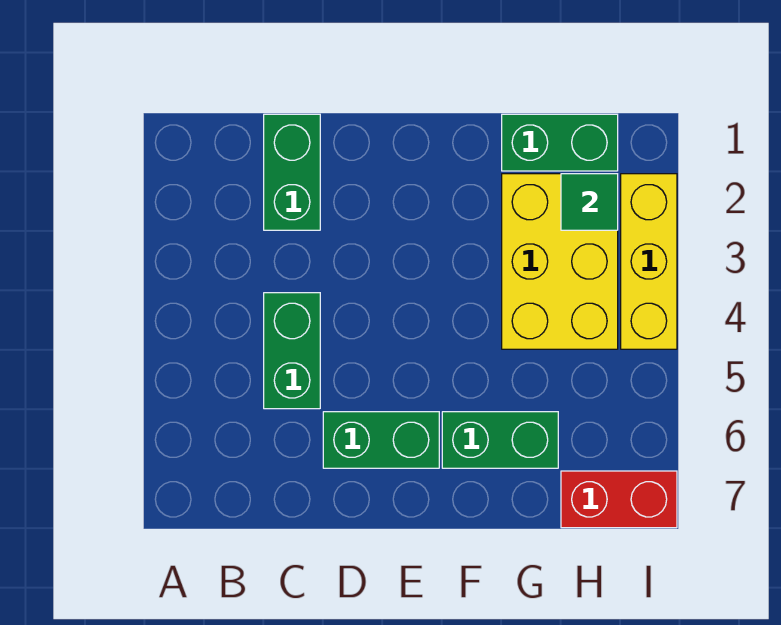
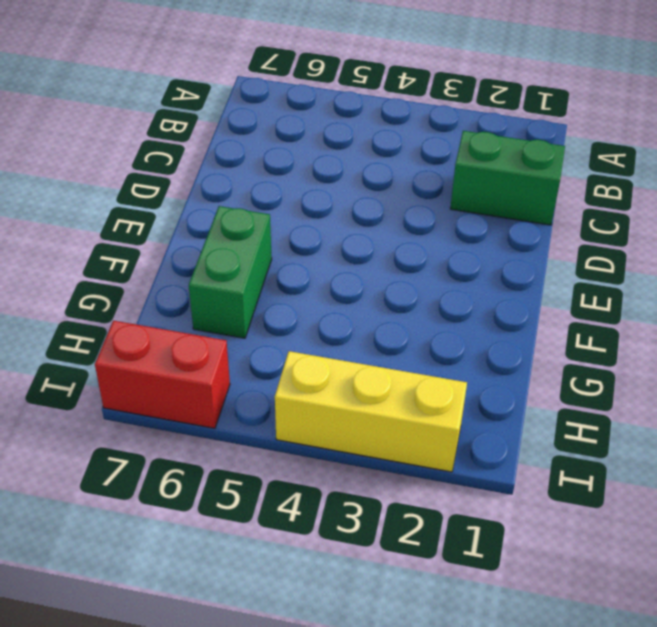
red brick I6:I7 level 1 -> red brick H7:I7 level 1
none -> green brick C4:C5 level 1
none -> green brick D6:E6 level 1

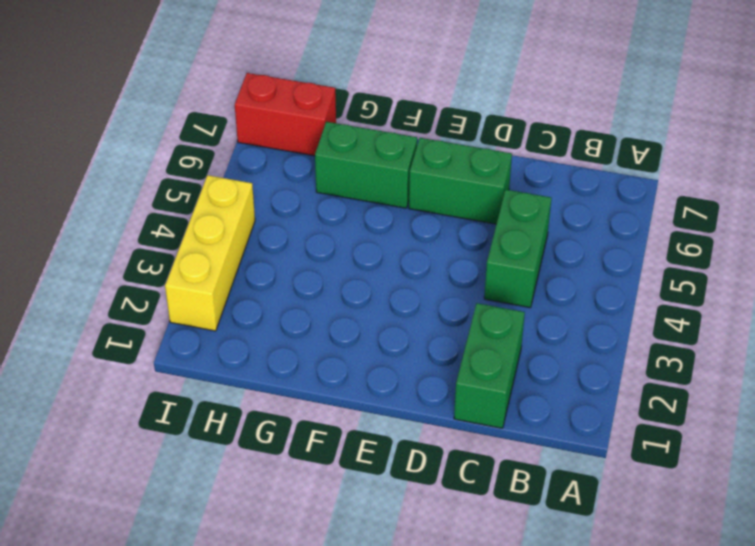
none -> green brick G1:H1 level 1
none -> yellow brick G2:H4 level 1

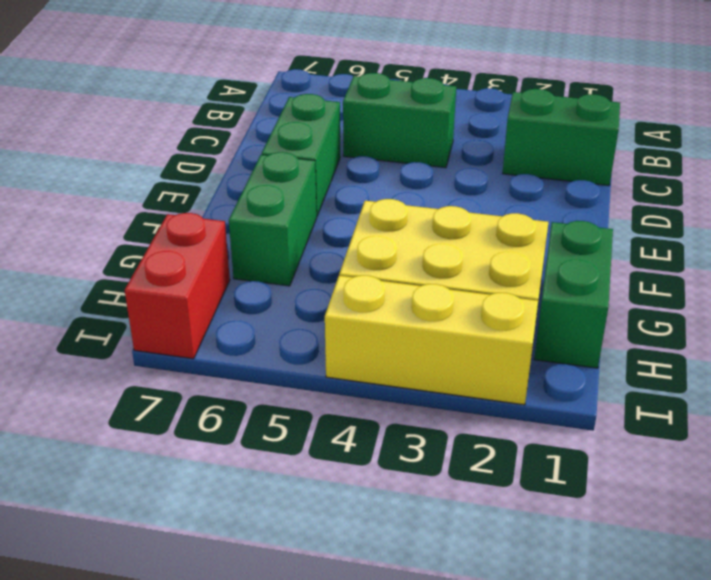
none -> green tile H2 level 2

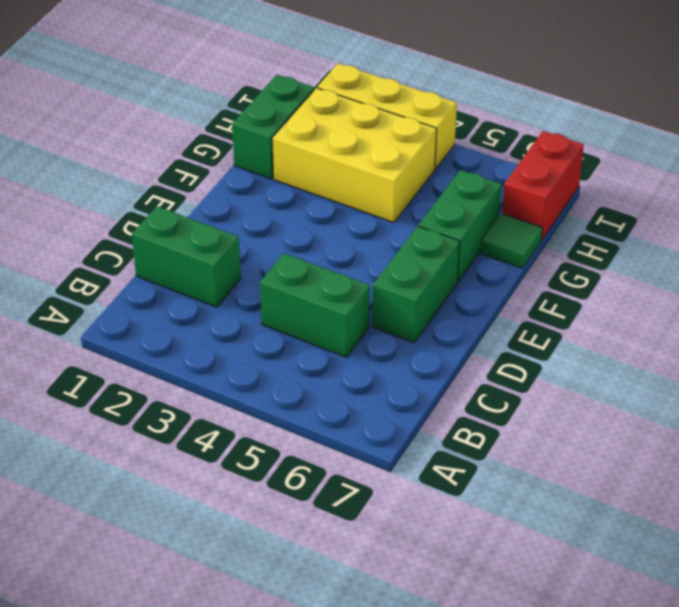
green tile G7 level 1 -> green tile H2 level 2

